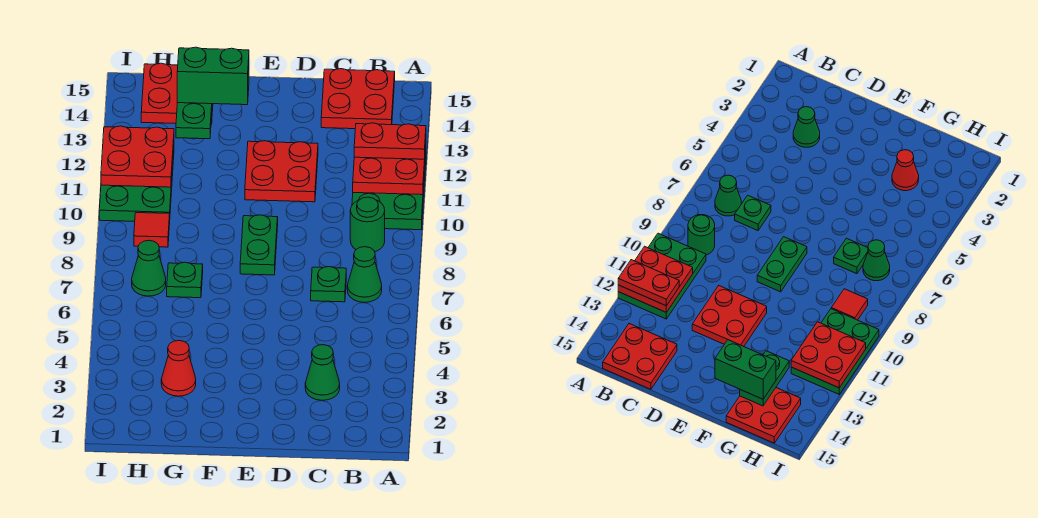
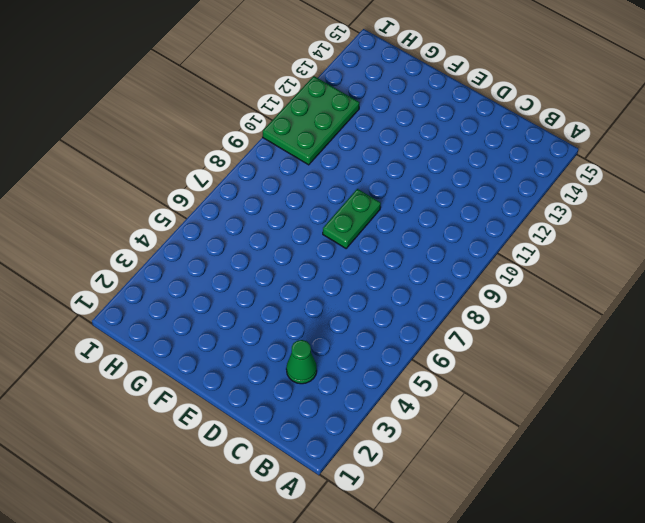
none -> green plate A10:B12 level 1
none -> green cone B7 level 1
none -> green round brick B9 level 1

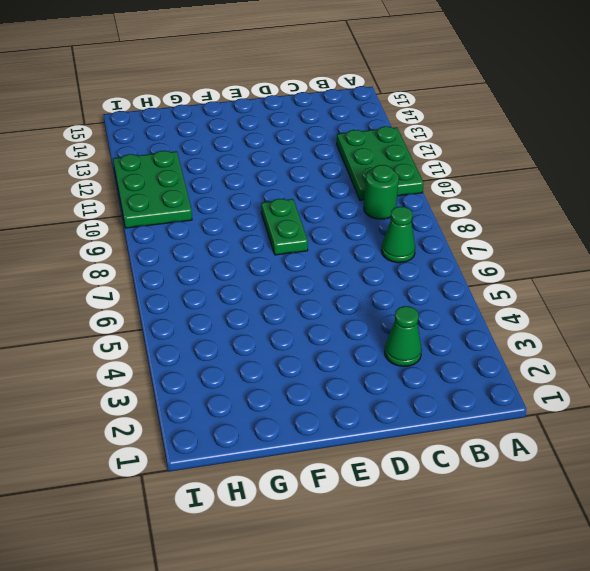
none -> red plate B14:C15 level 1
none -> green plate C7 level 1
none -> red plate D11:E12 level 1

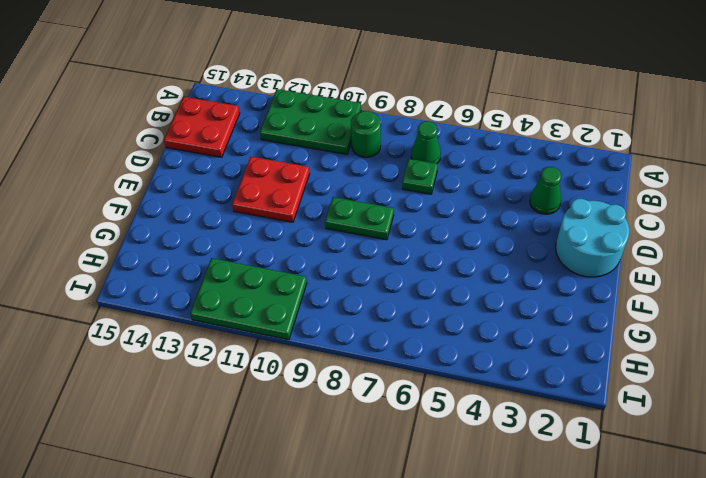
cyan round brick D1:E2 level 1 -> none
none -> red cone G3 level 1
none -> green plate G7 level 1
none -> red plate G14:H15 level 1

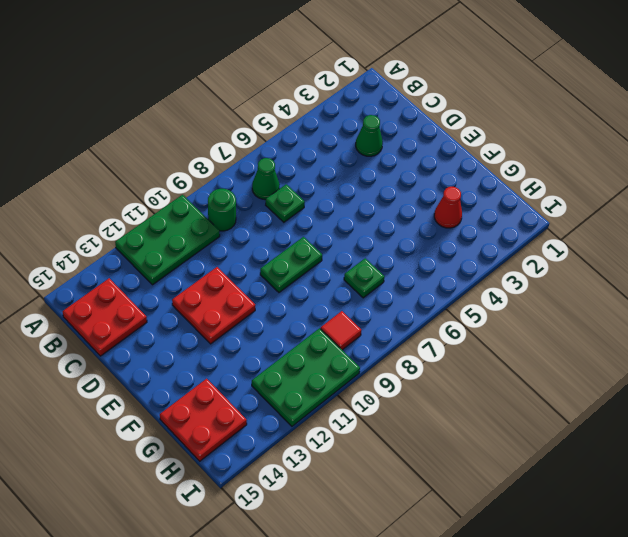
none -> green cone H7 level 1
none -> red plate A11:B12 level 2
none -> green plate G13:G14 level 2

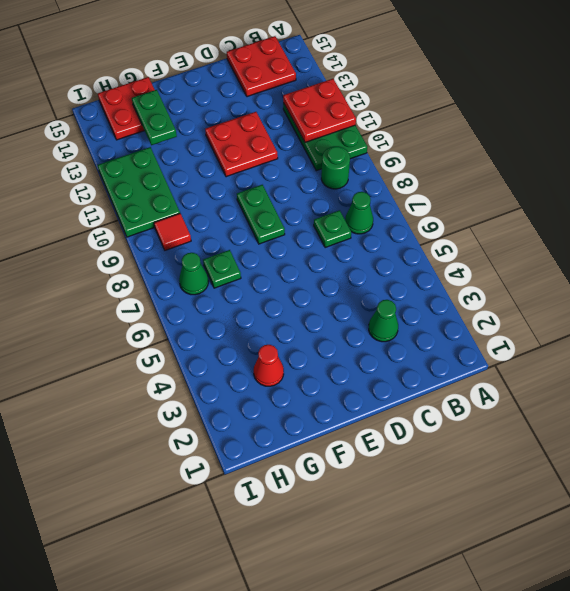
none -> red plate H11:I12 level 2
none -> red plate A12:B12 level 3
none -> green brick F14:G14 level 3

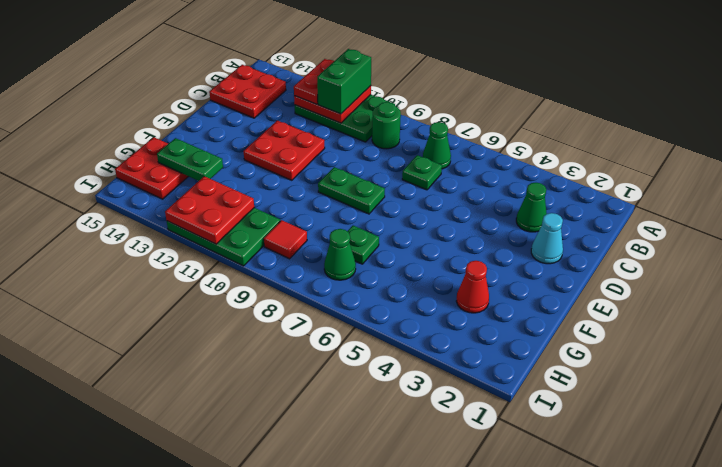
green brick A11:B11 level 3 -> green brick F14:G14 level 3
cyan cone D2 level 1 -> none

